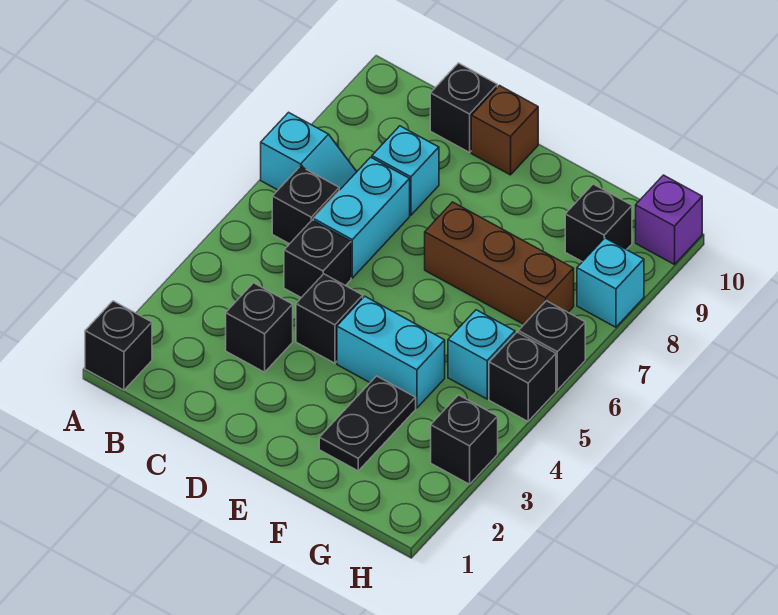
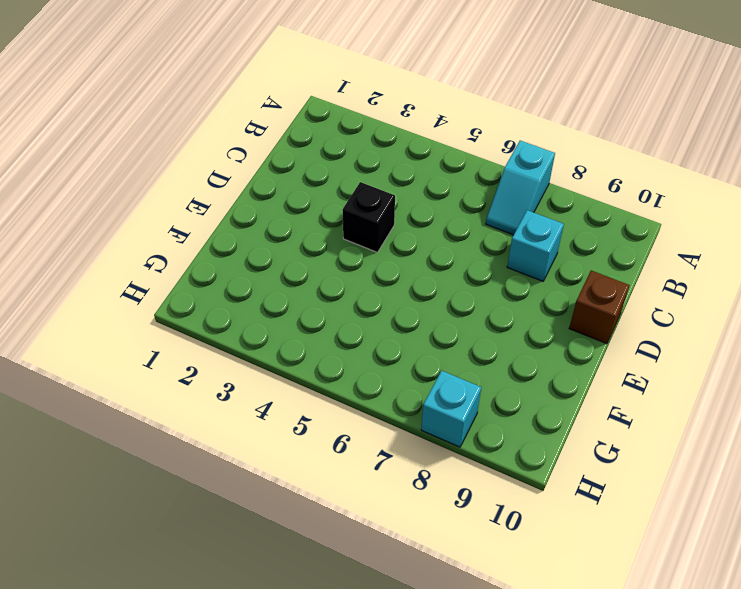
none -> black brick A1 level 1
none -> black brick B6 level 1
none -> black brick C3 level 1

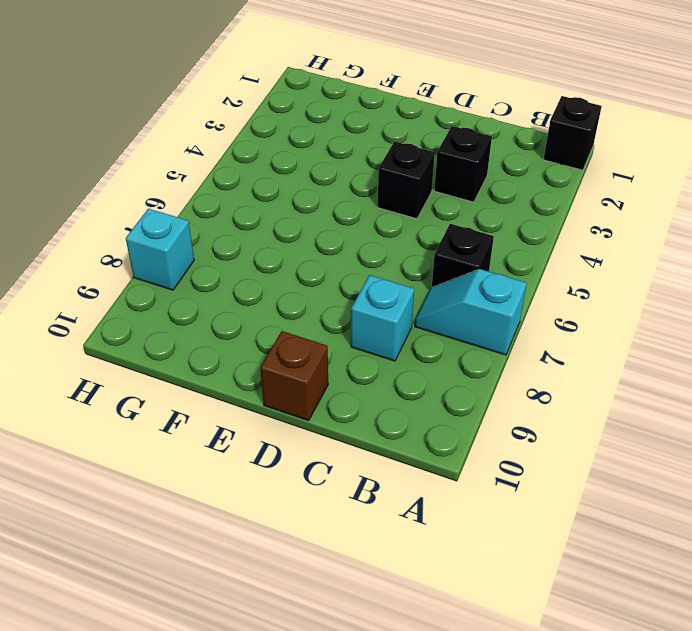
none -> black brick C5 level 1
none -> cyan brick C6:C7 level 1
none -> black brick C10 level 1

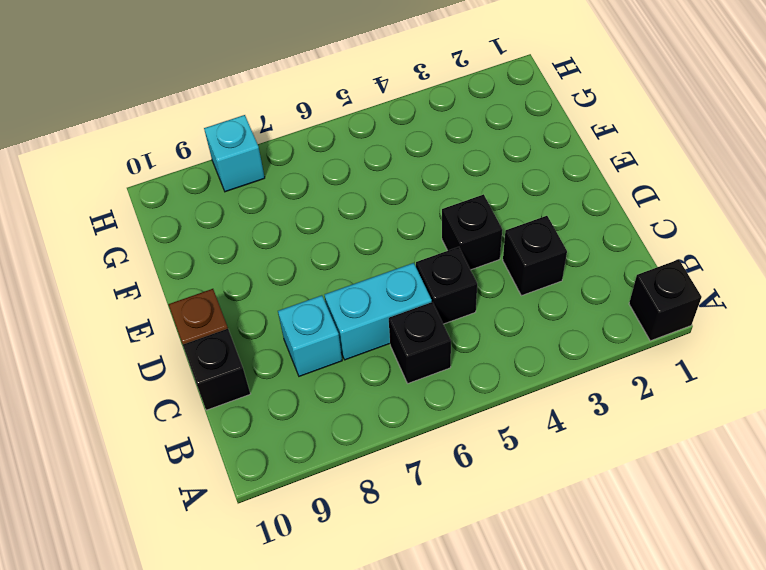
none -> cyan slope A7:B7 level 1 top A
none -> cyan brick E4:F4 level 1
none -> brown brick E7:G7 level 1

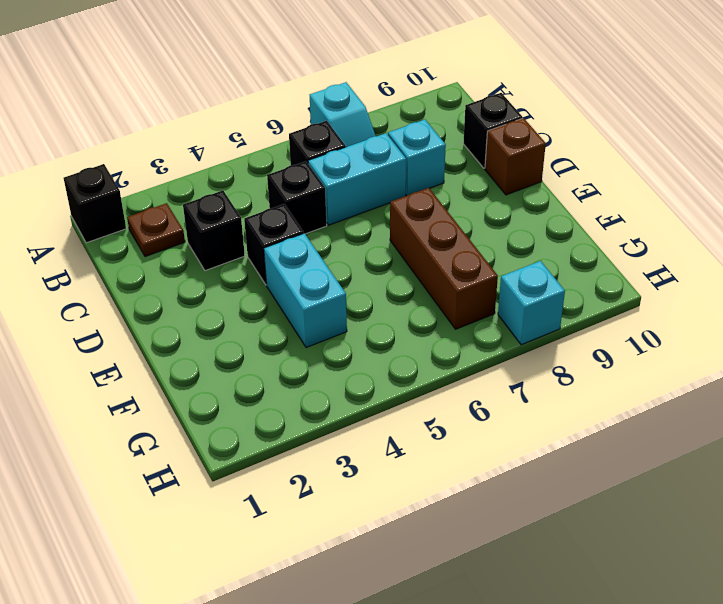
brown plate B2 level 1 -> none
none -> black plate F2:F3 level 1
none -> cyan brick G5 level 1
none -> black brick G9 level 1

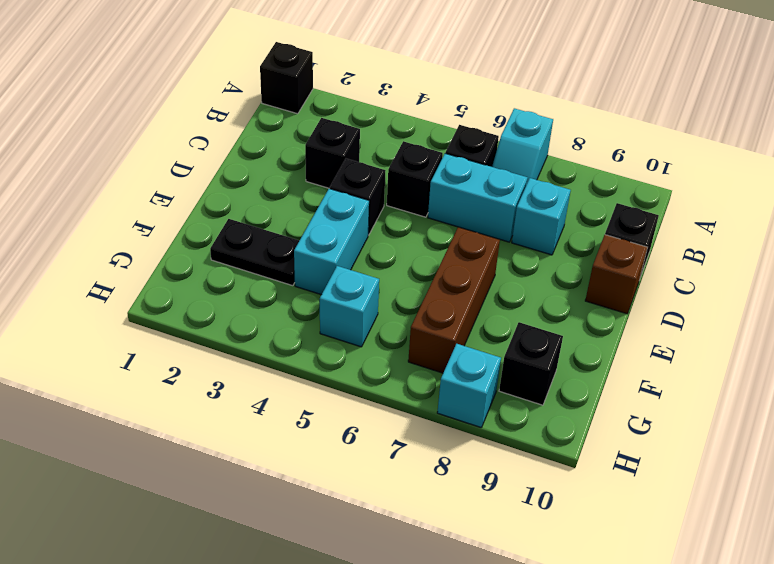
none -> black brick H3 level 1
none -> black brick H5 level 1
none -> black brick H6 level 1

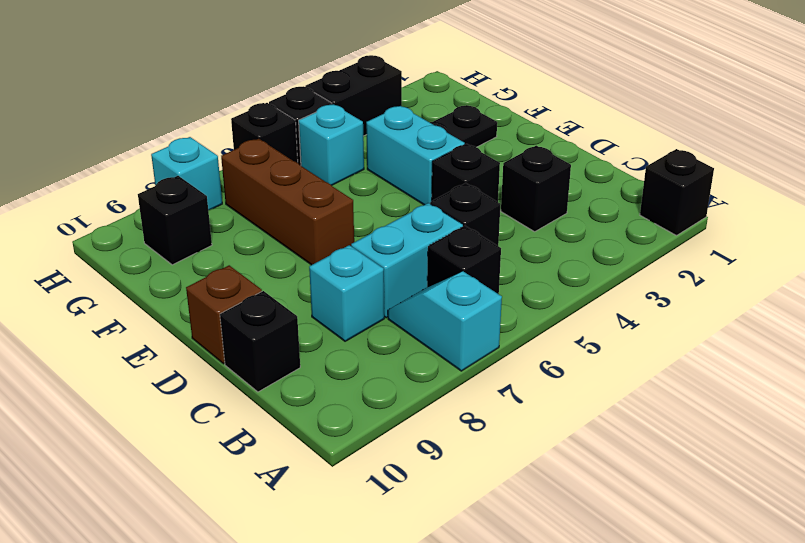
black brick H3:H4 level 1 -> black brick H3 level 1
none -> purple brick H10 level 1

